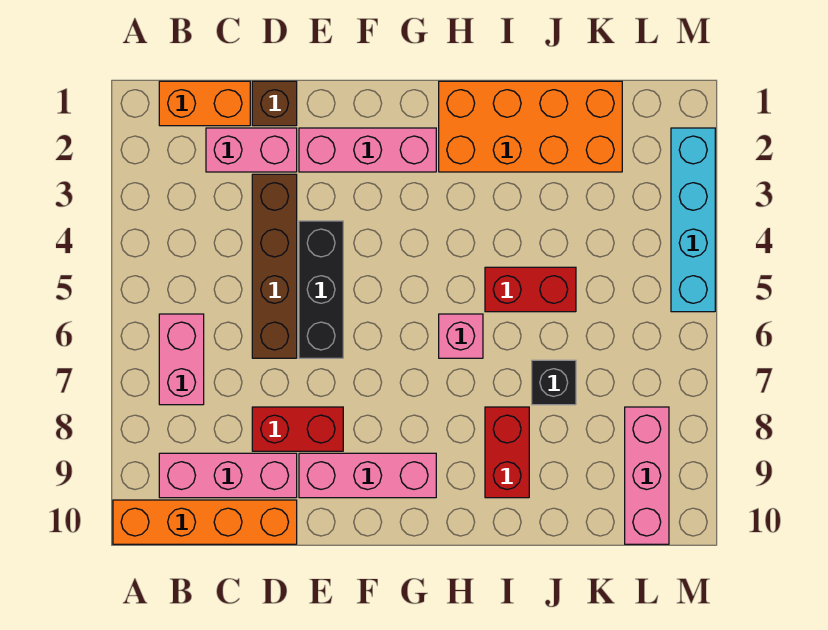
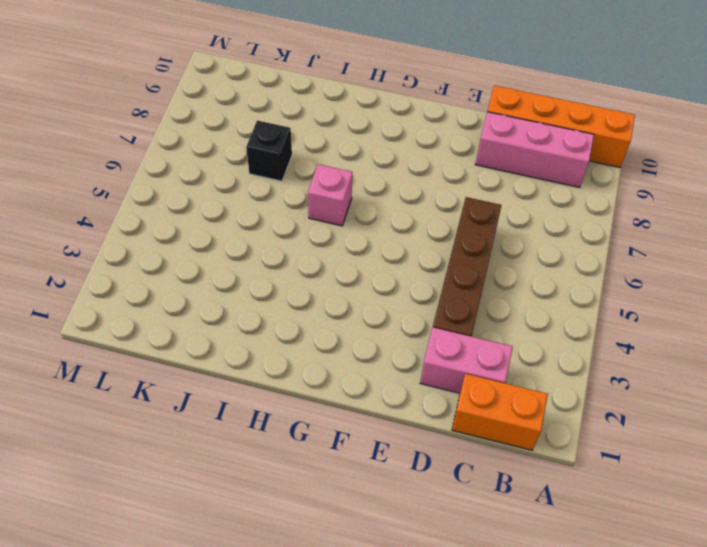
none -> pink brick B6:B7 level 1
none -> brown brick D1 level 1
none -> red brick D8:E8 level 1

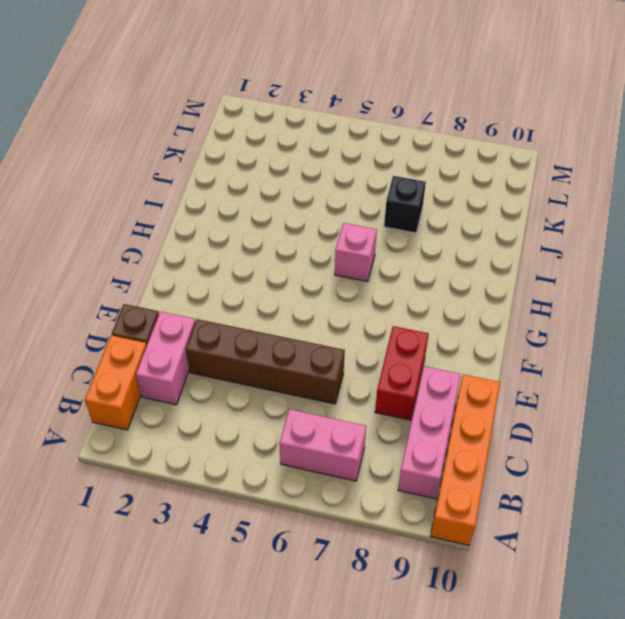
none -> pink brick E2:G2 level 1
none -> black brick E4:E6 level 1
none -> pink brick E9:G9 level 1

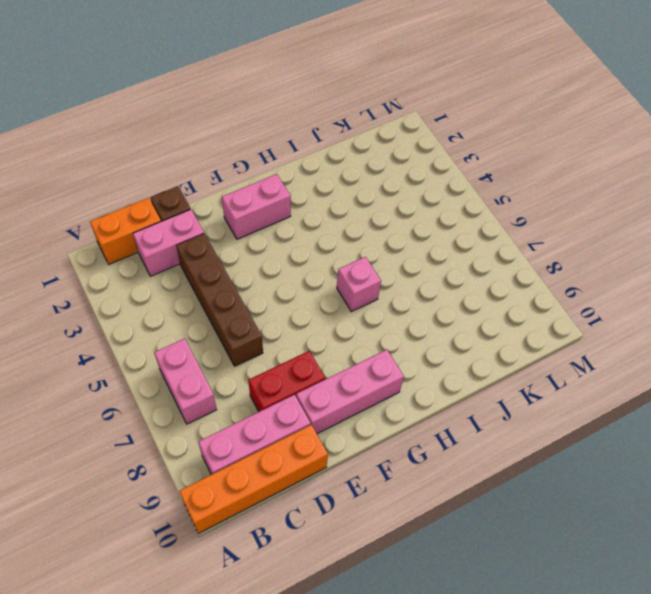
pink brick F2:G2 level 1 -> pink brick E2:G2 level 1
none -> black brick E4:E6 level 1
none -> orange brick H1:K2 level 1
none -> red brick I5:J5 level 1

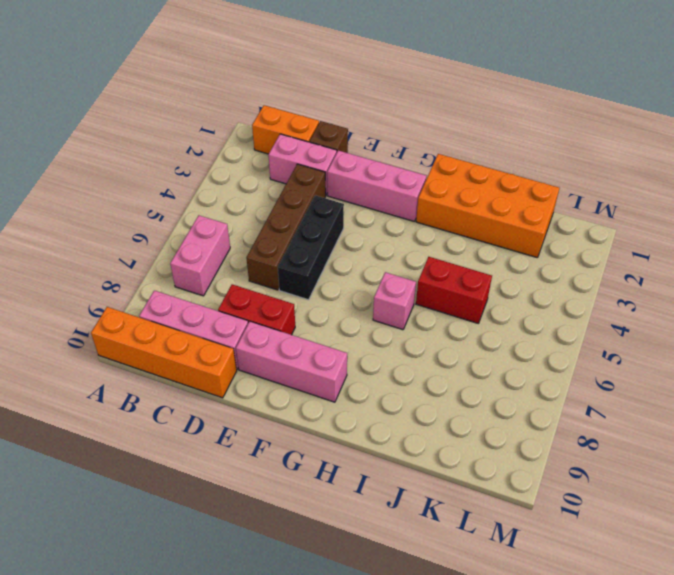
none -> red brick I8:I9 level 1
none -> black brick J7 level 1
none -> pink brick L8:L10 level 1

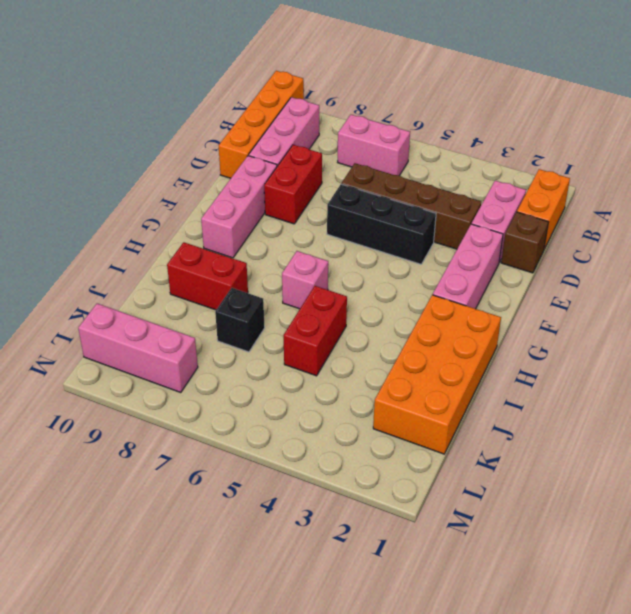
none -> cyan brick M2:M5 level 1

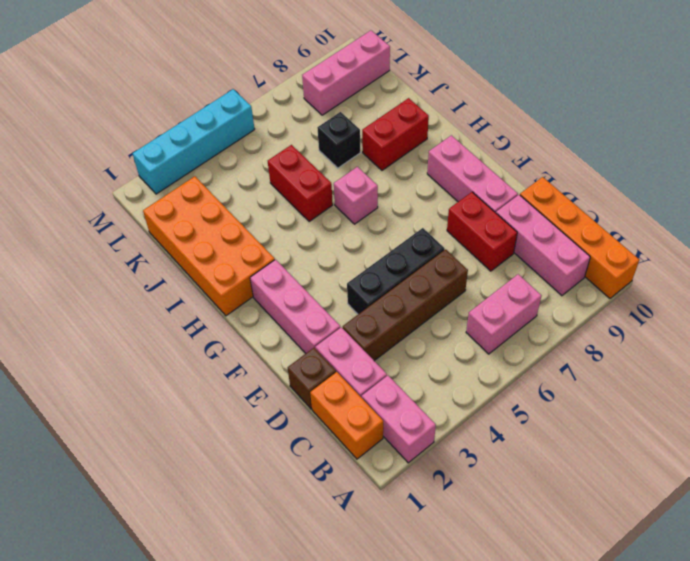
pink brick A2:B2 level 1 -> none

